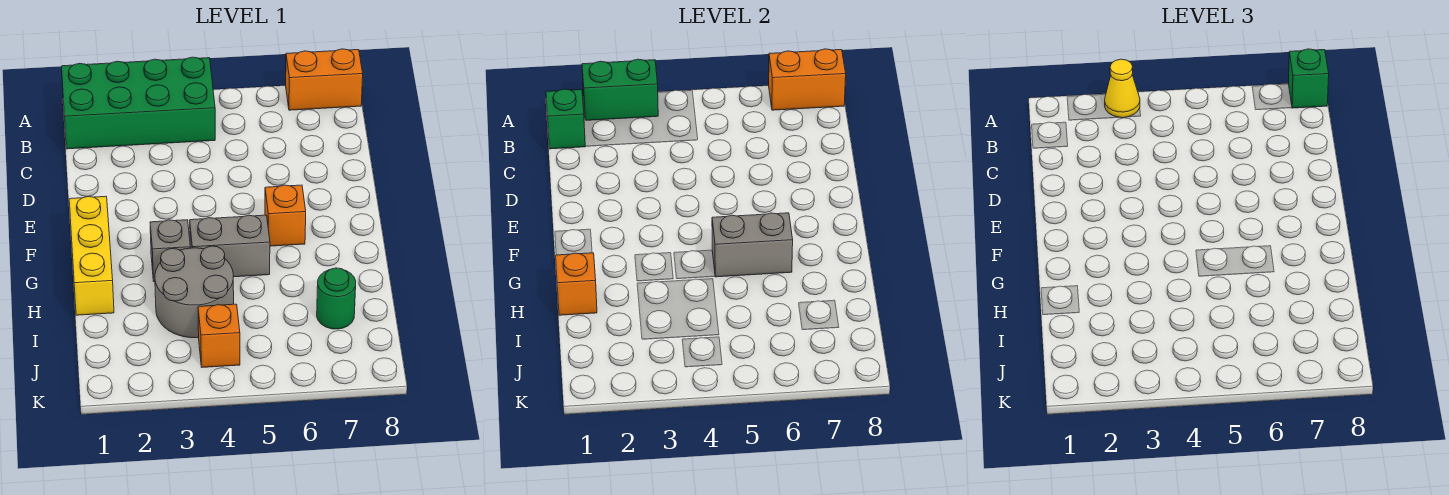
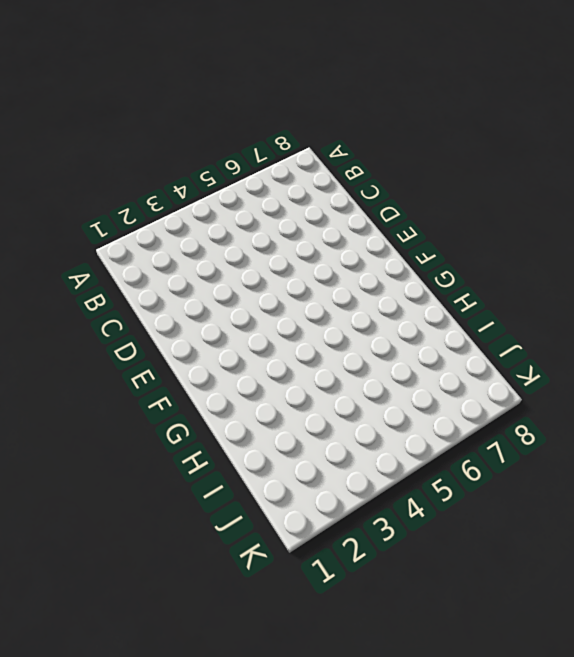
none -> green brick A1:B4 level 1
none -> orange brick A7:A8 level 1
none -> yellow brick F1:H1 level 1

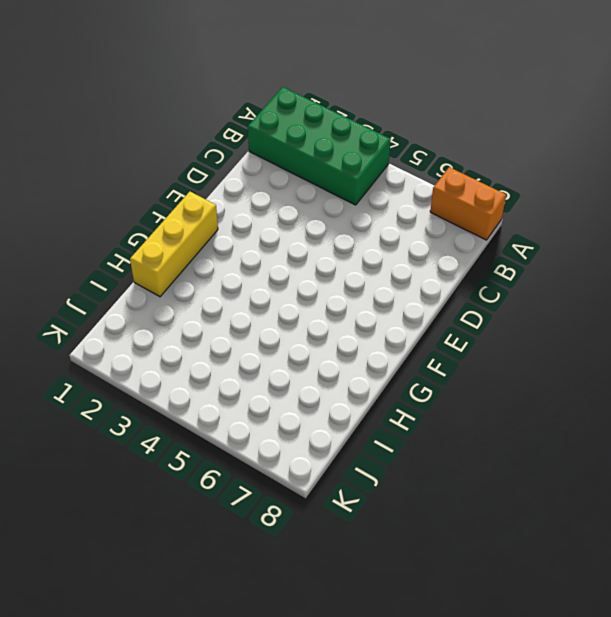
none -> orange brick F6 level 1
none -> grey brick G3 level 1
none -> grey brick G4:G5 level 1

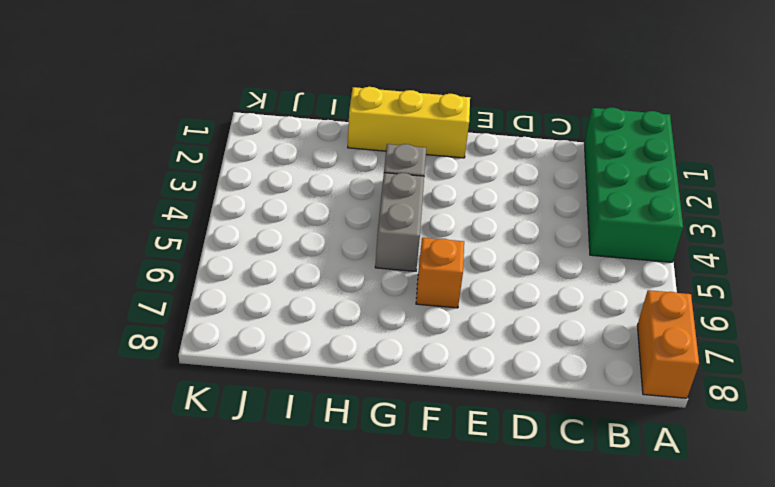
none -> grey round brick H3:I4 level 1
none -> green round brick I7 level 1
none -> orange brick J4 level 1

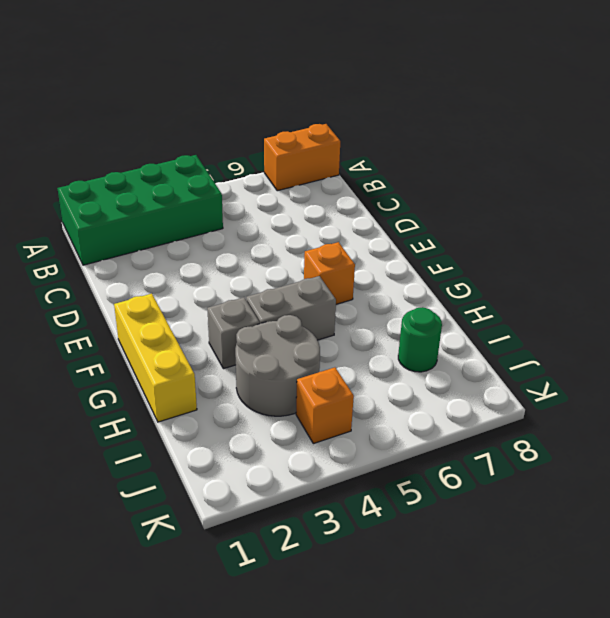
none -> green brick A2:A3 level 2
none -> orange brick A7:A8 level 2
none -> green brick B1 level 2

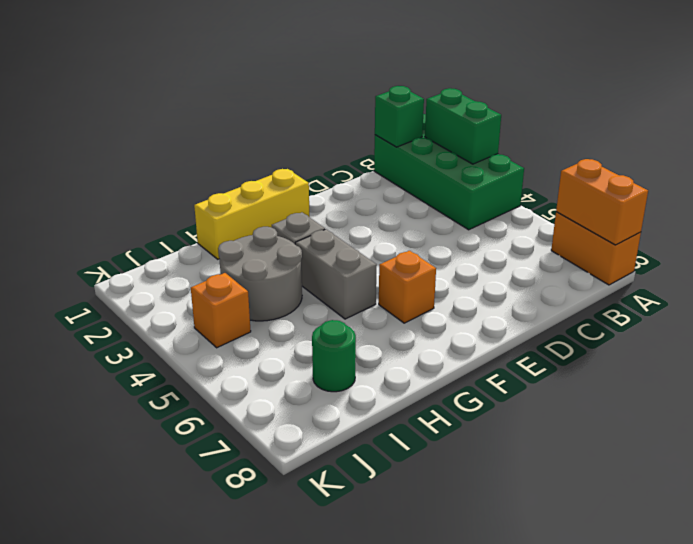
none -> grey brick G5:G6 level 2
none -> orange brick H1 level 2
none -> yellow cone A3 level 3

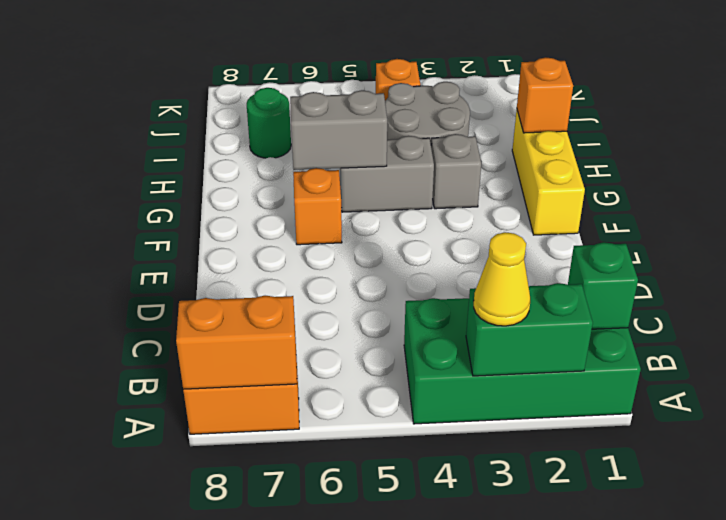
none -> green brick A8 level 3

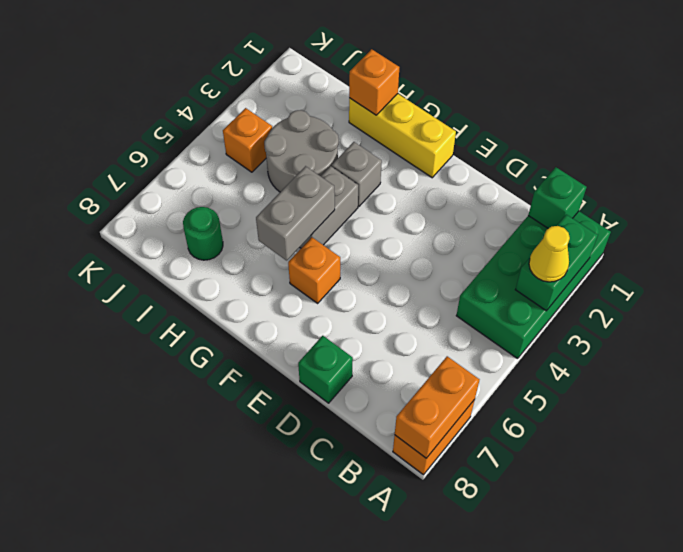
green brick D8 level 1 -> green brick A8 level 3

